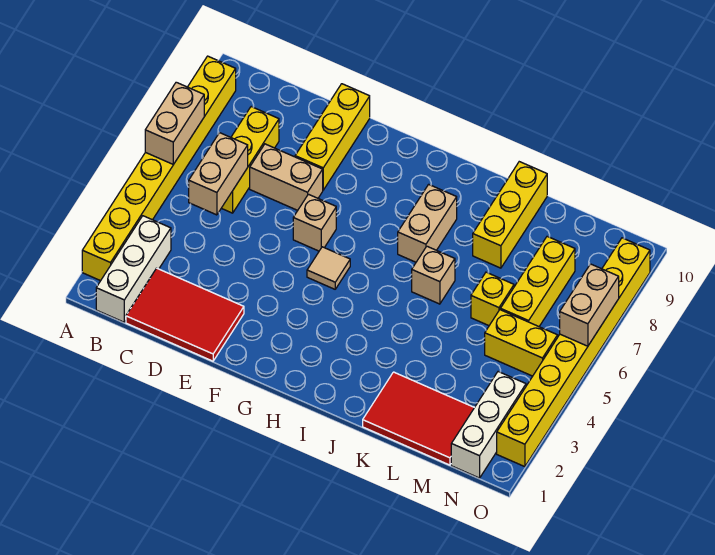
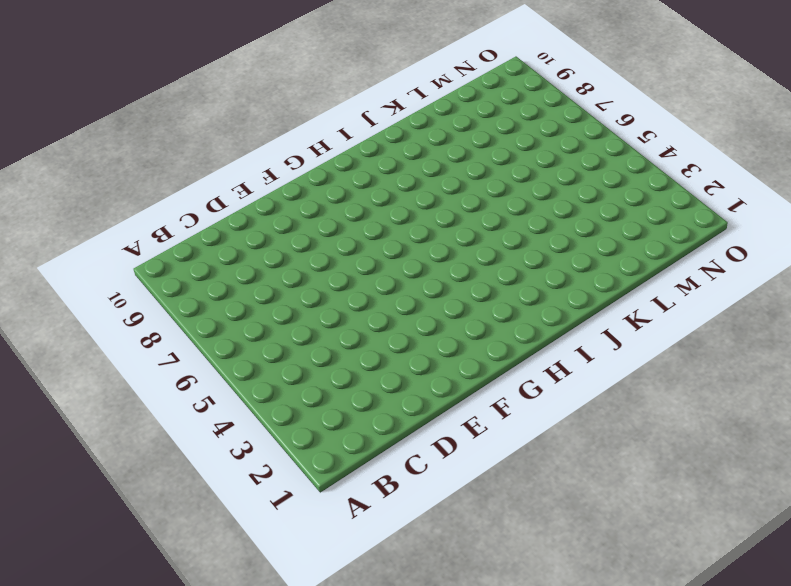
none -> yellow brick A2:A9 level 1
none -> white brick B1:B3 level 1
none -> red tile C1:E2 level 1

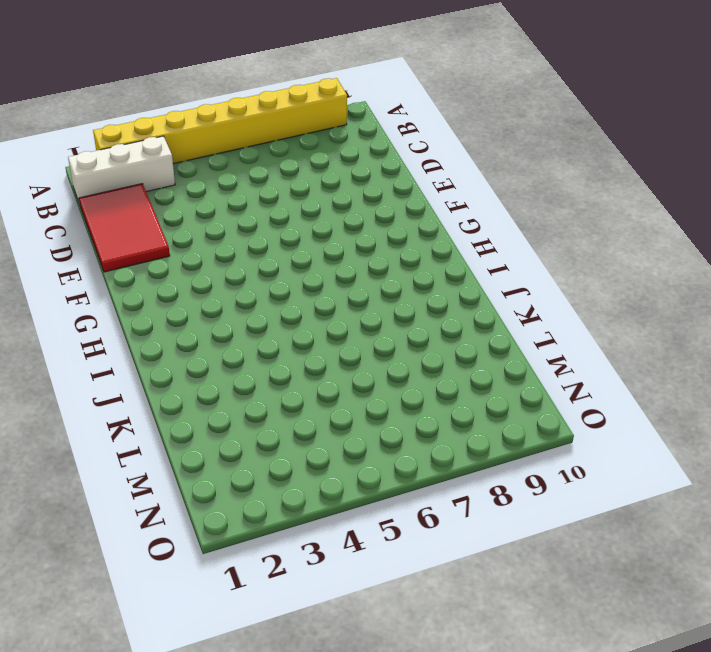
none -> yellow brick C6:C8 level 1
none -> tan brick D7:E7 level 1
none -> yellow brick E8:E10 level 1

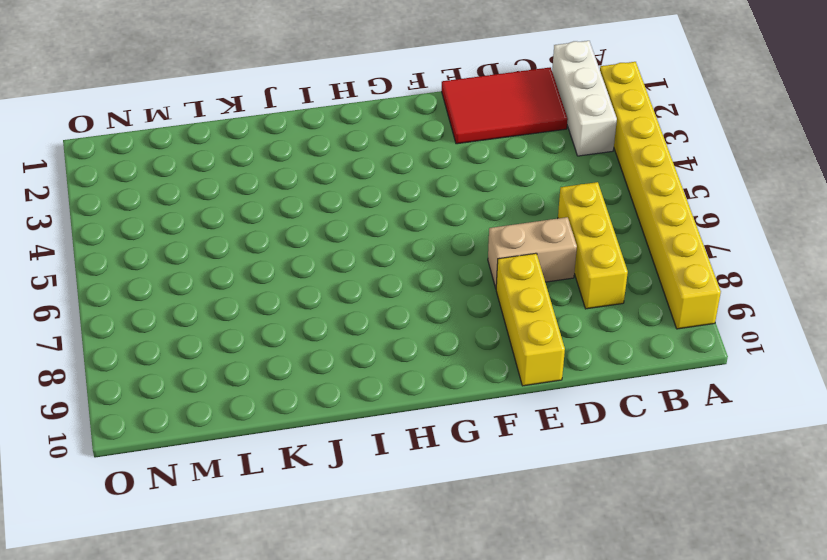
none -> tan brick F6 level 1
none -> tan tile G5 level 1
none -> tan brick I7:I8 level 1

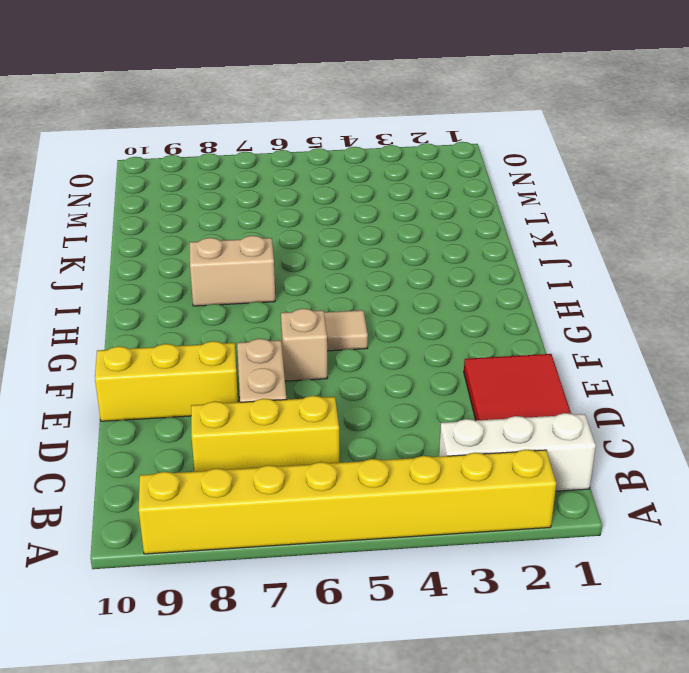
none -> tan brick J6 level 1
none -> red tile K1:M2 level 1
none -> yellow brick K8:K10 level 1

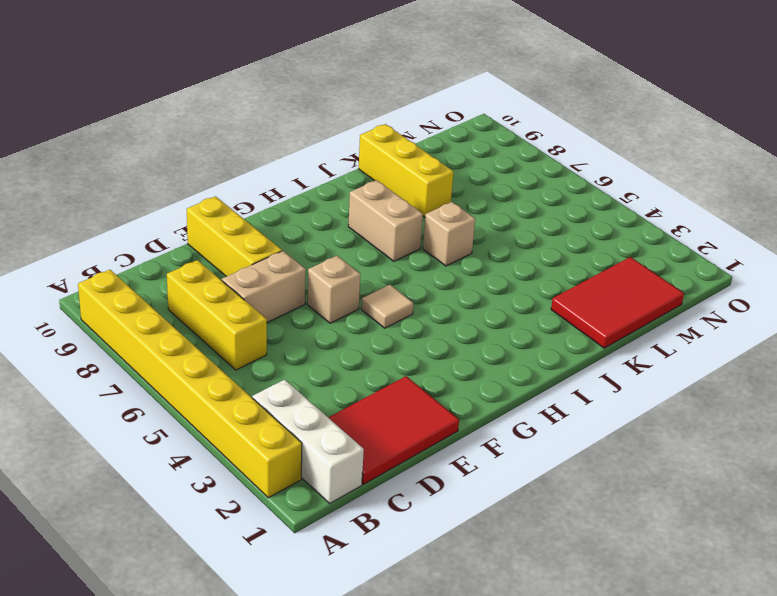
none -> yellow brick L6 level 1
none -> yellow brick M5:N5 level 1
none -> yellow brick M6:M8 level 1

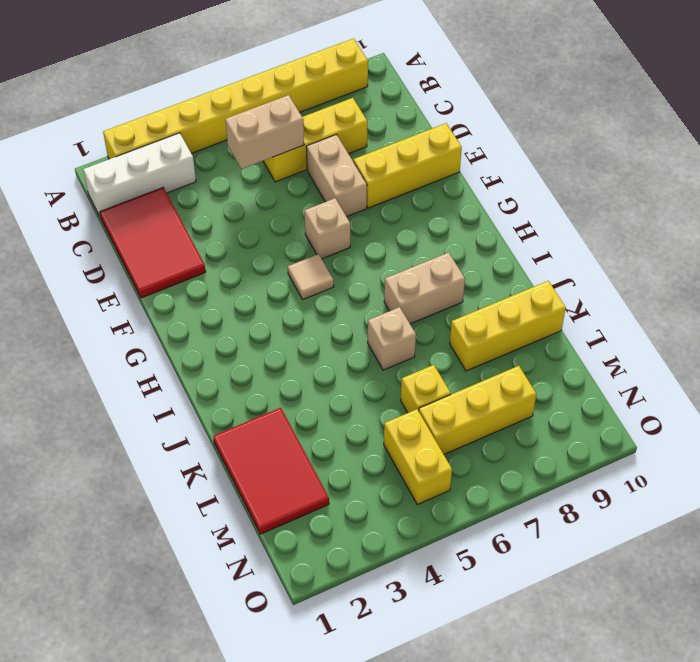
none -> white brick N1:N3 level 1
none -> yellow brick O2:O9 level 1
none -> tan brick A6:A7 level 2

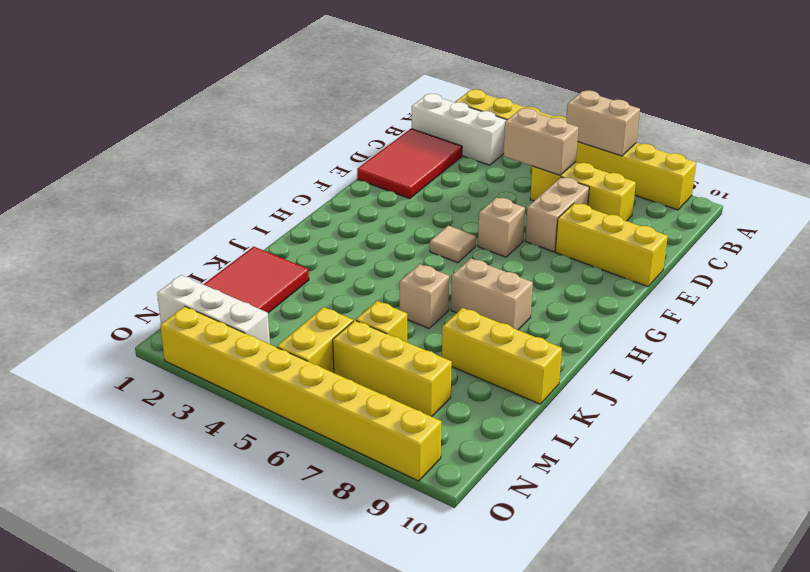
none -> tan brick O6:O7 level 2

